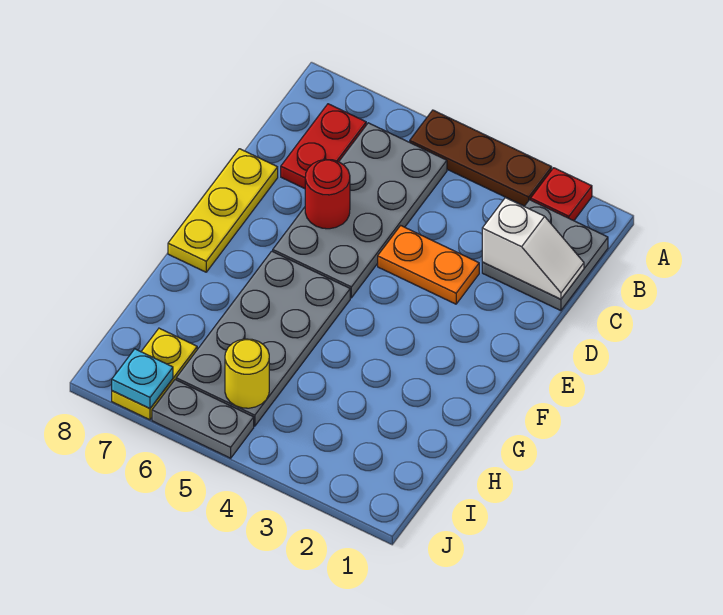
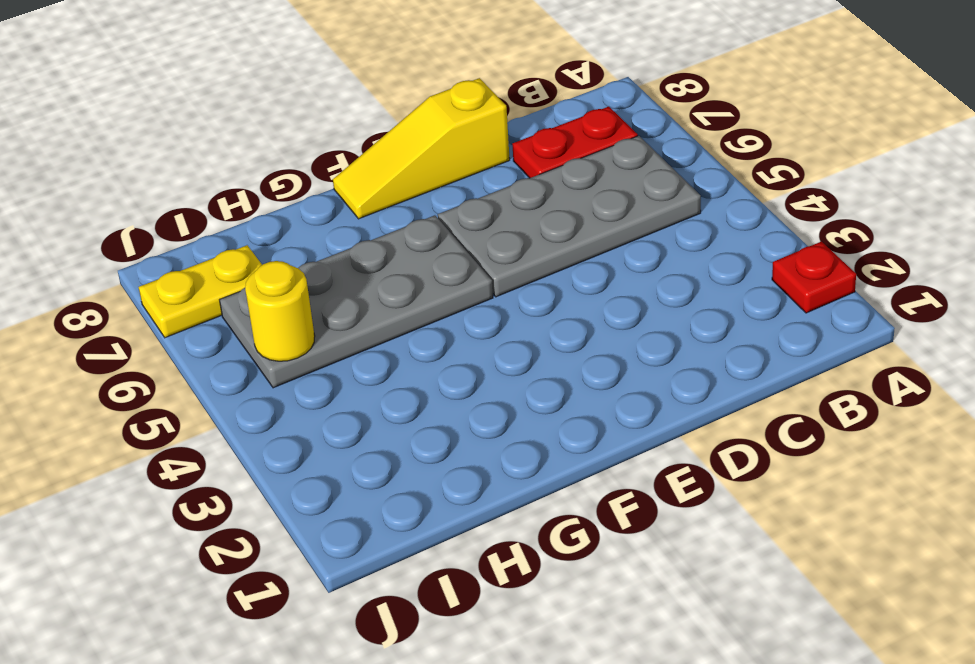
yellow slope D8:F8 level 1 top D -> yellow plate D8:F8 level 1
none -> brown plate A3:A5 level 1
none -> grey plate B1:C2 level 1
none -> orange plate D3:D4 level 1

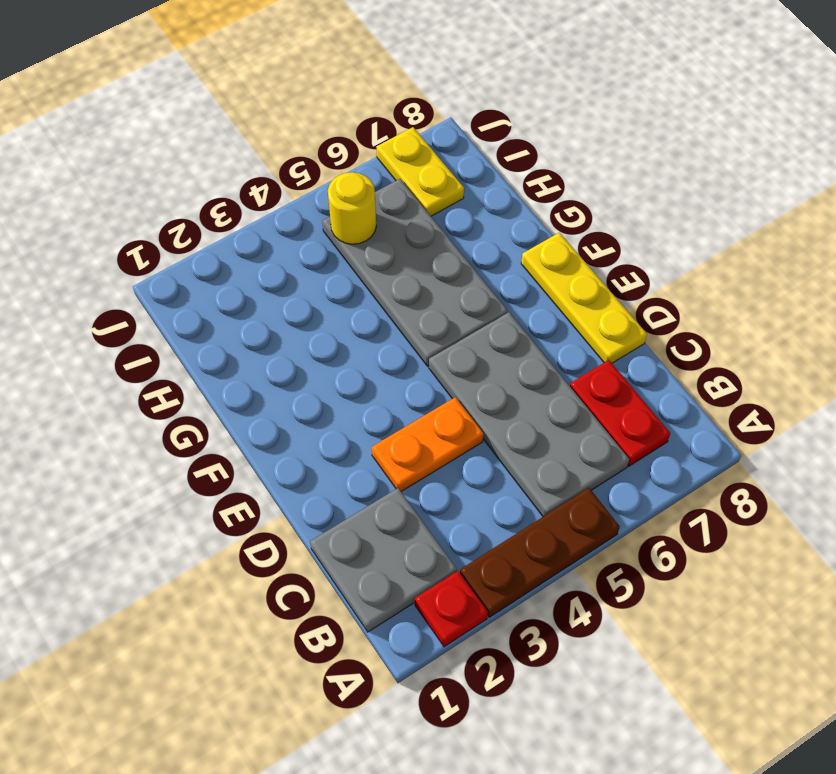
none -> grey plate J5:J6 level 1
none -> white slope C1:C2 level 2 top 2
none -> red round brick D6 level 2

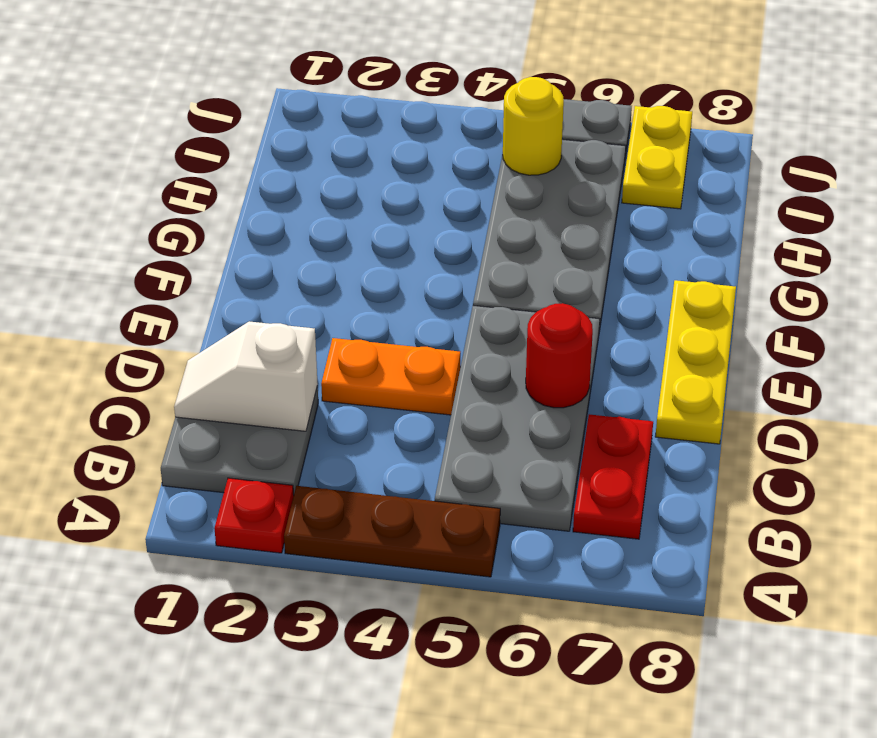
none -> cyan plate J7 level 2

